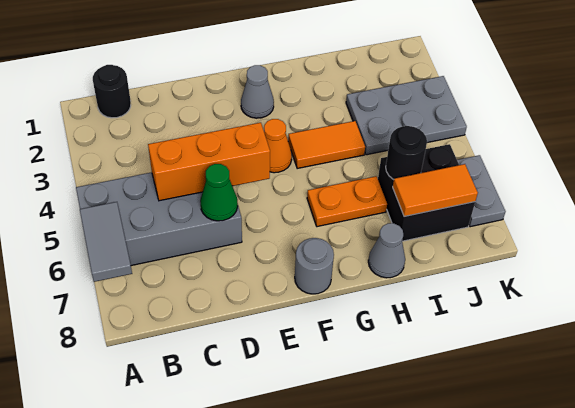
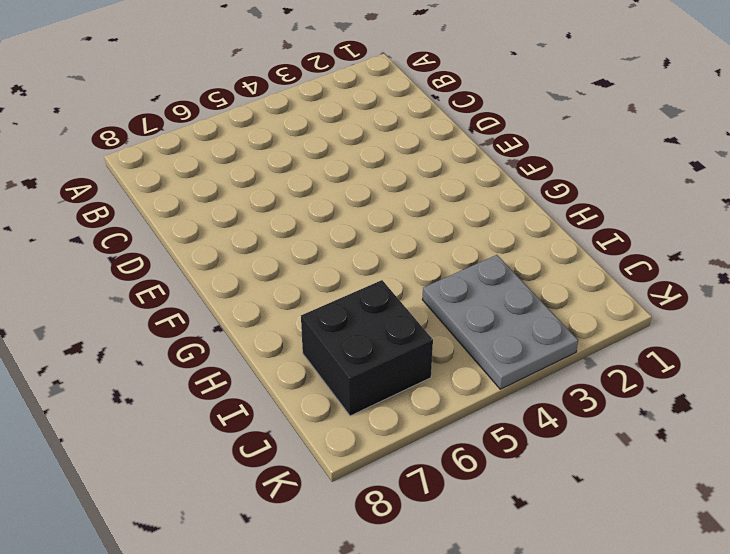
none -> grey brick A5:D6 level 1
none -> black round brick B1 level 1
none -> grey cone F2 level 1

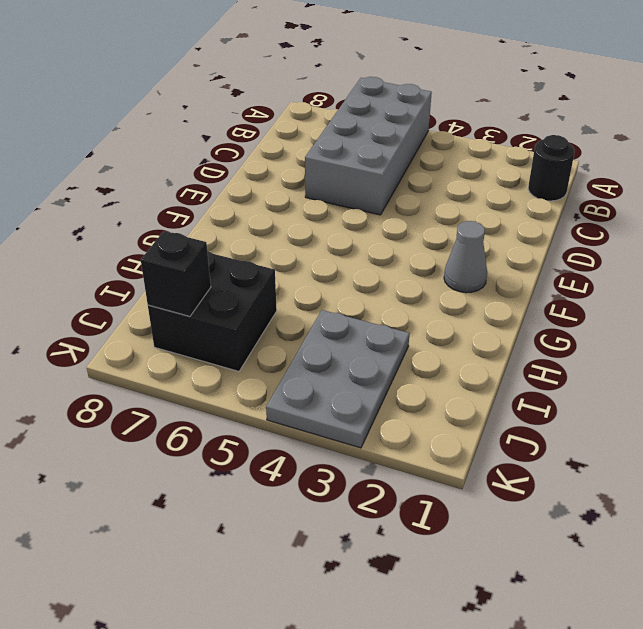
black brick J7 level 2 -> orange tile I7:J7 level 2
none -> orange cone F4 level 1
none -> grey round brick F8 level 1
none -> orange tile G4:H4 level 1

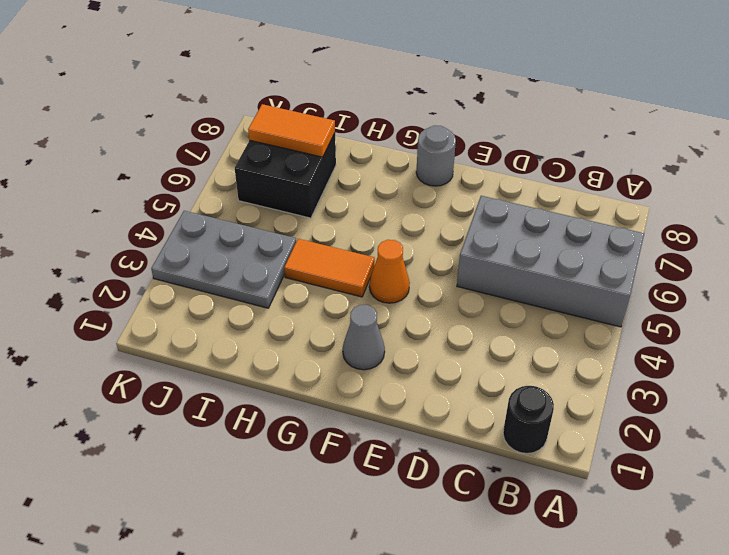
none -> orange plate G6:H6 level 1
none -> grey cone H8 level 1
none -> grey plate K6:K7 level 1

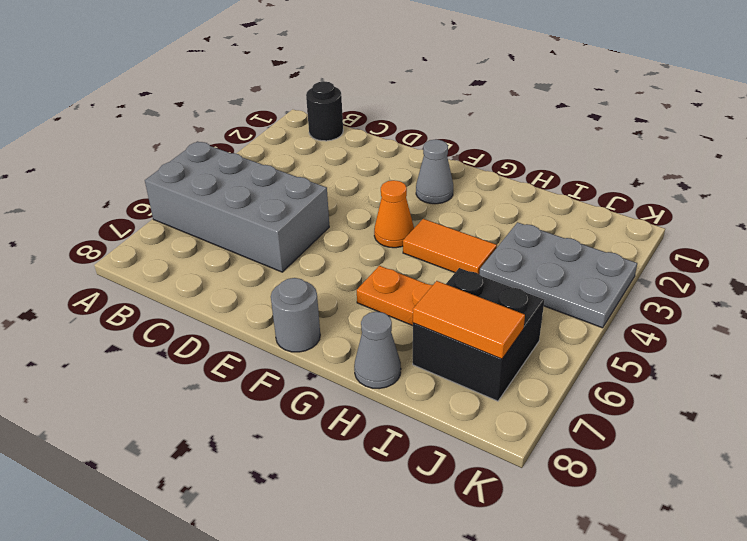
none -> grey plate K6:K7 level 1
none -> grey tile A6:A7 level 2
none -> orange brick C5:E5 level 2

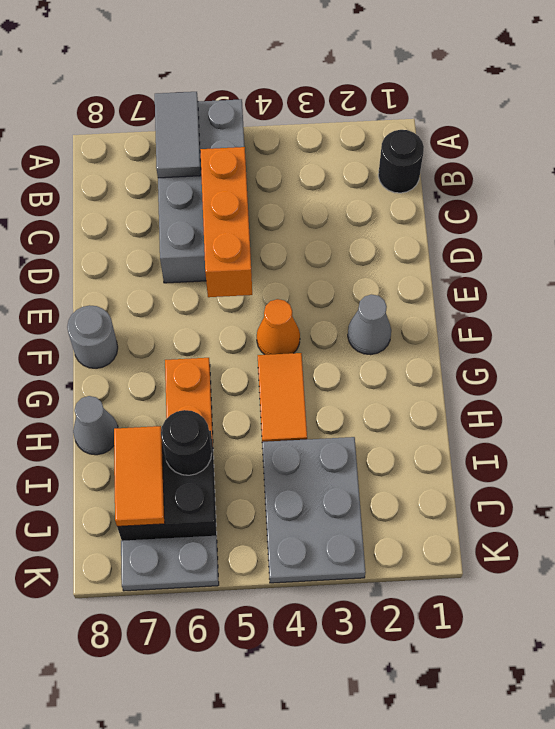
grey tile A6:B6 level 2 -> grey tile A6:A7 level 2
none -> green cone D6 level 2

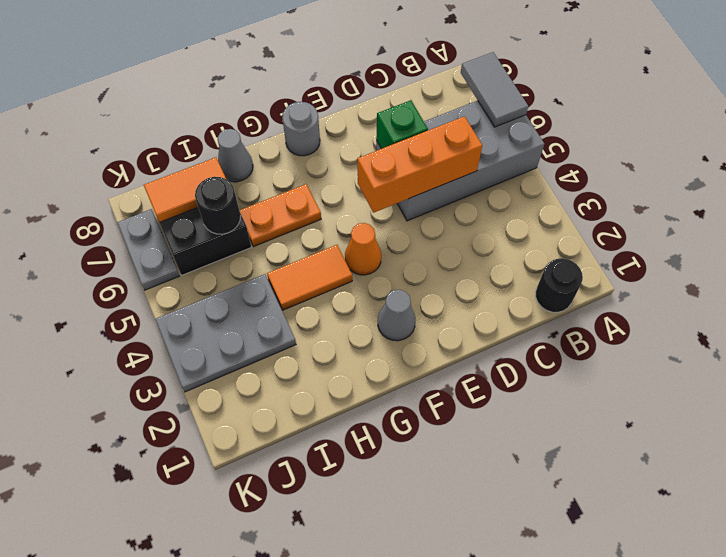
green brick D6 level 2 -> green cone D6 level 2

